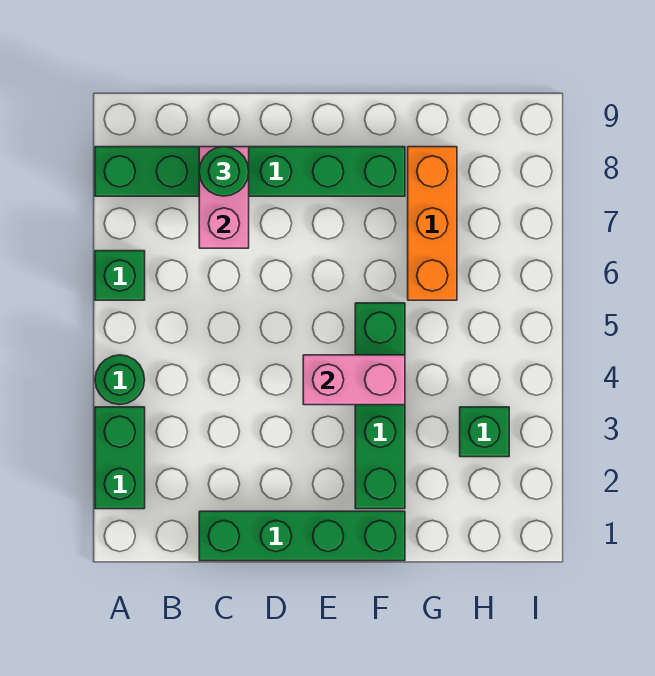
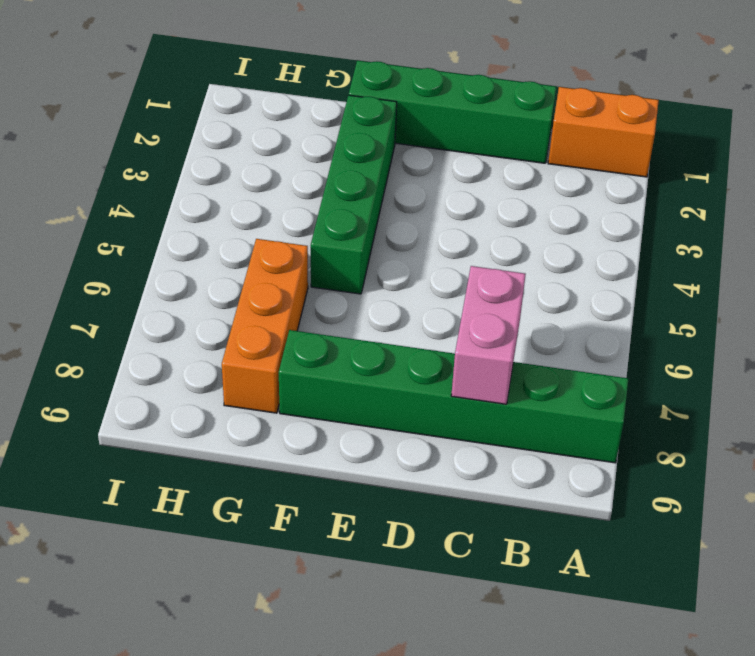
orange brick A1:B1 level 1 -> none
none -> green brick A2:A3 level 1
none -> green round brick A4 level 1

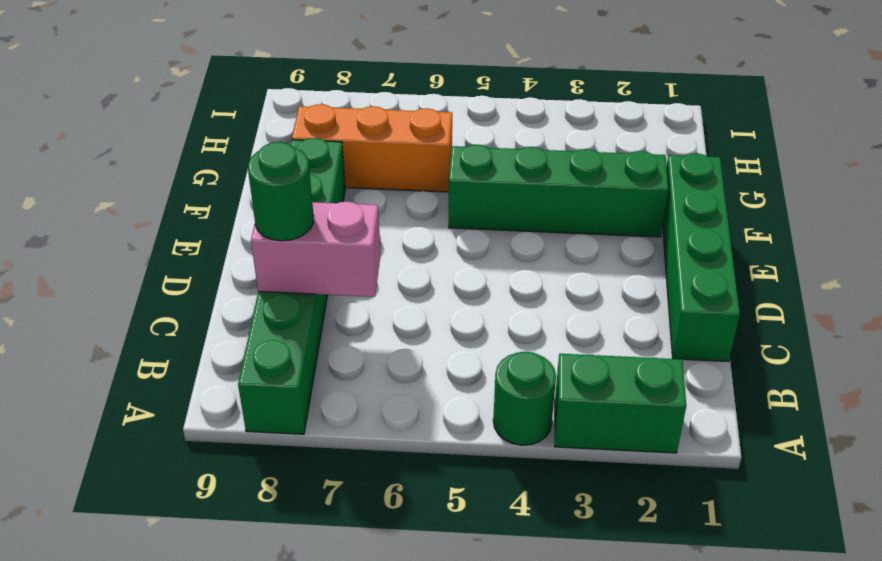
none -> green brick A6 level 1
none -> green brick H3 level 1

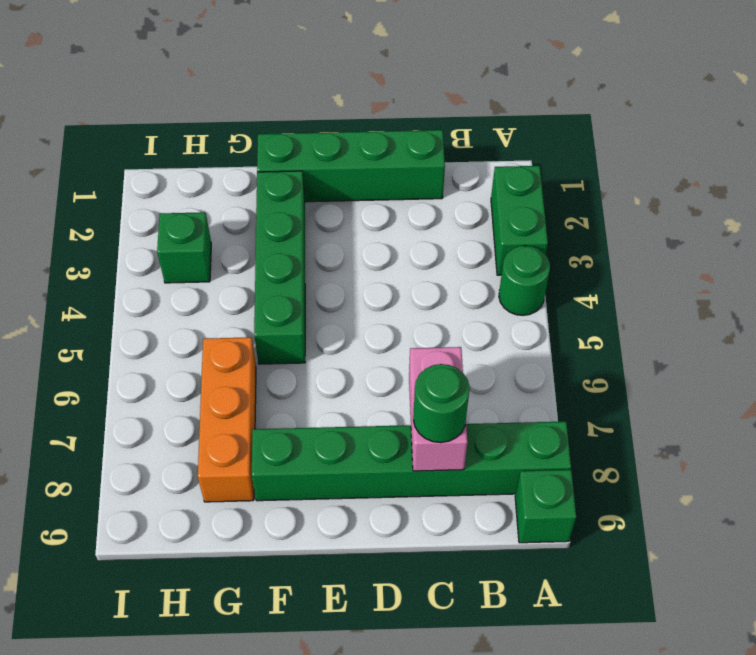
green brick A9 level 1 -> green brick A6 level 1
none -> pink brick E4:F4 level 2

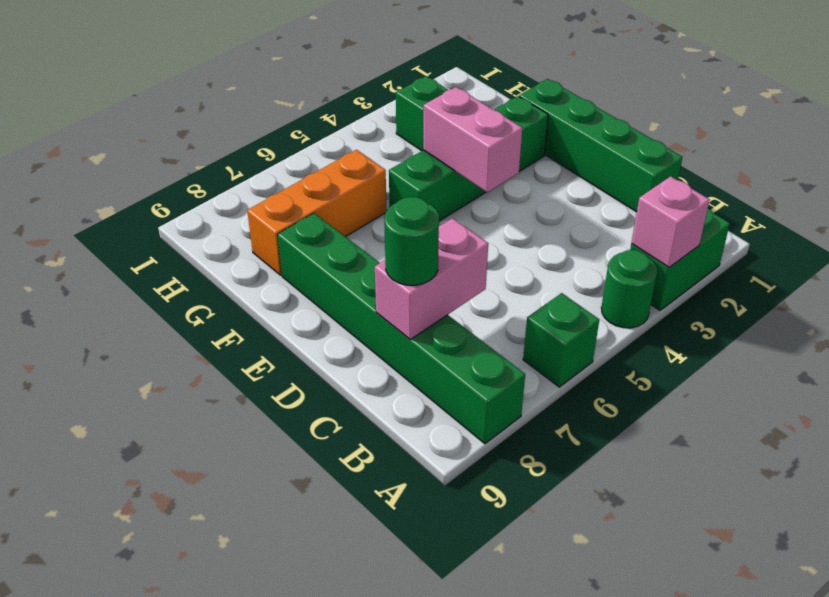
pink brick A3 level 2 -> none

